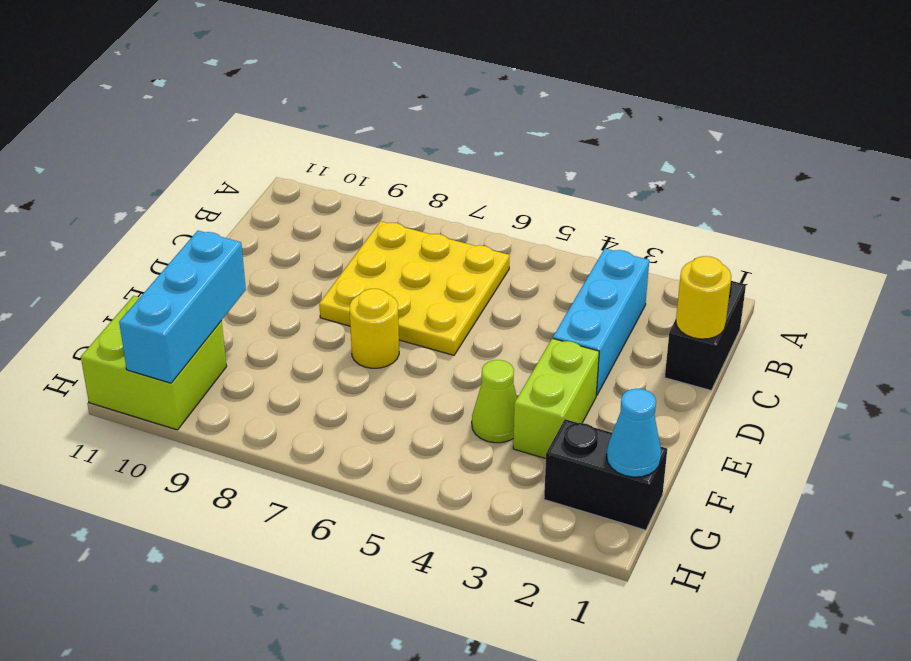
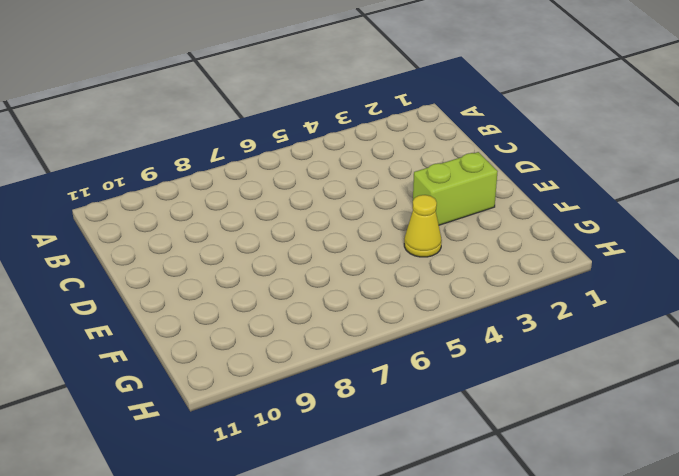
lime brick E2:E3 level 1 -> lime brick E3:F3 level 1
yellow cone F4 level 1 -> lime cone F4 level 1
none -> black brick B1:C1 level 1
none -> cyan brick B3:D3 level 1

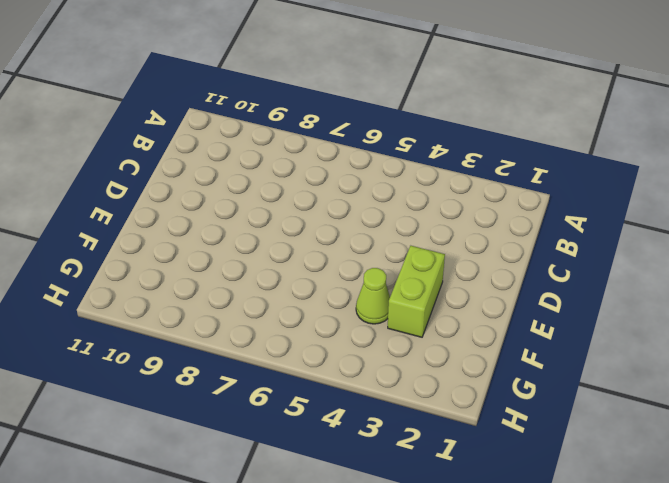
none -> black brick B1:C1 level 1
none -> cyan brick B3:D3 level 1

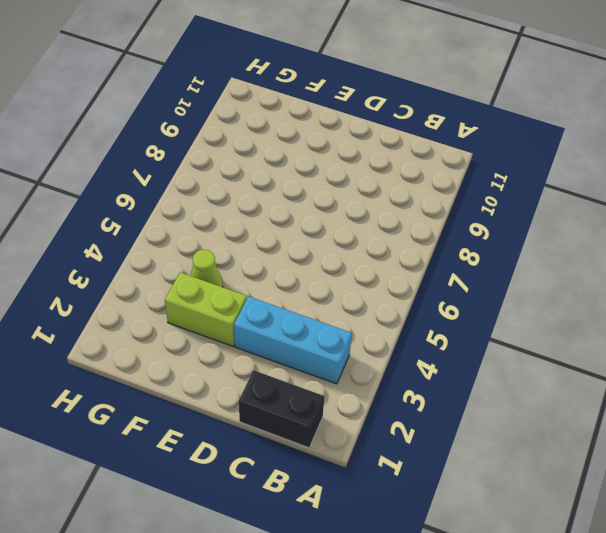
none -> yellow plate B6:D8 level 1
none -> yellow round brick E7 level 1

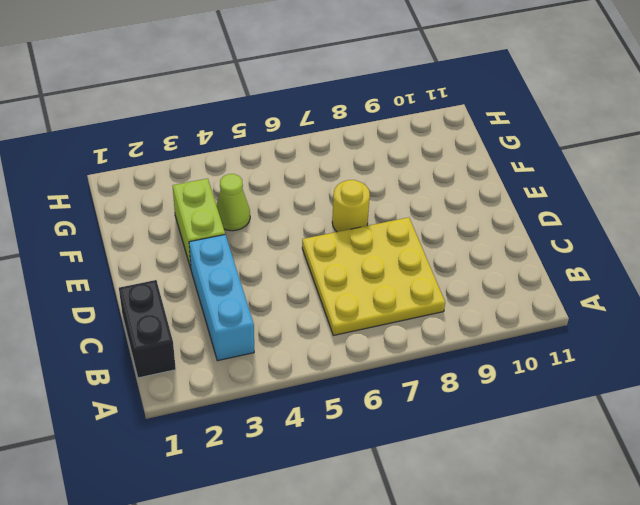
none -> black brick G1:G2 level 1
none -> lime brick G10:H11 level 1

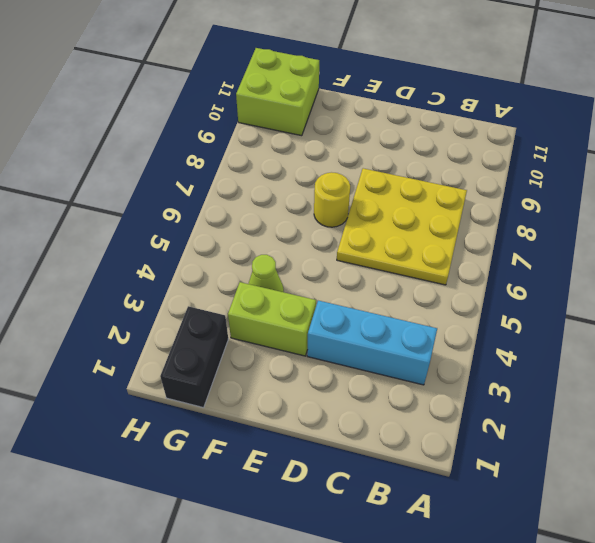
none -> black brick B1:C1 level 1
none -> yellow round brick C1 level 2

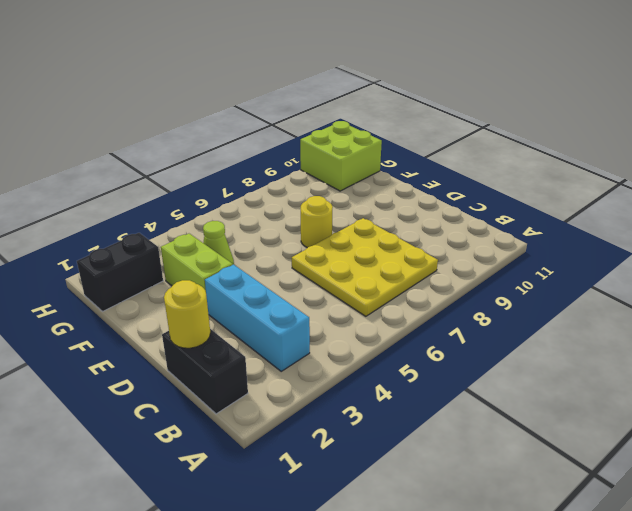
none -> cyan brick F10:H10 level 2
none -> cyan cone G1 level 2

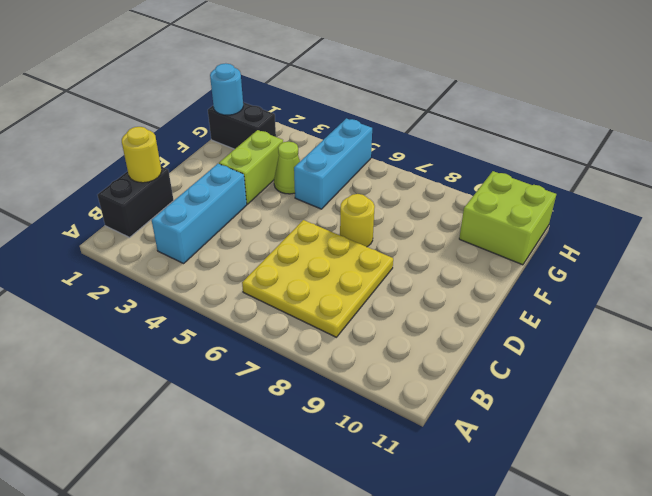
cyan brick F5:H5 level 1 -> cyan brick F10:H10 level 2
cyan round brick G1 level 2 -> cyan cone G1 level 2

